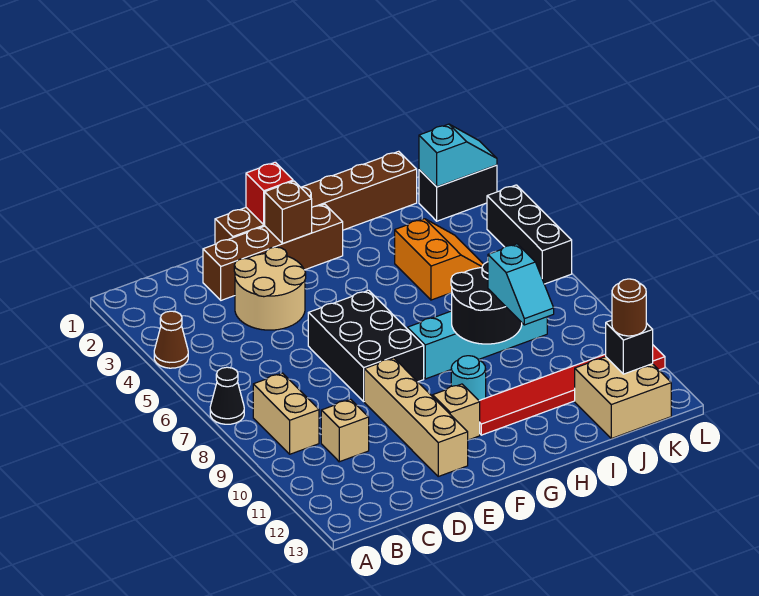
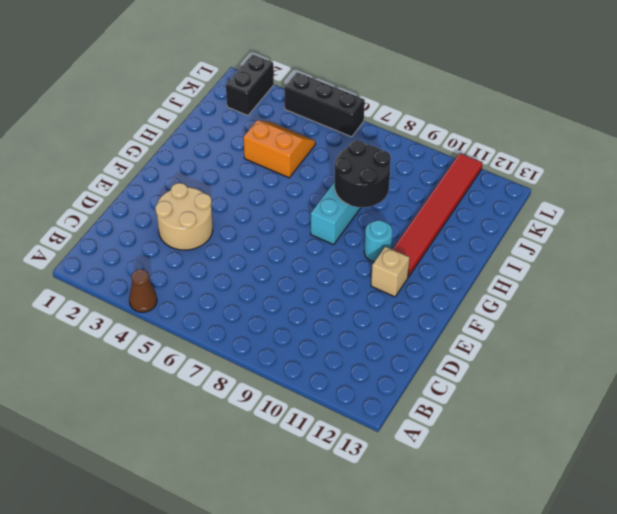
none -> black cone A7 level 1
none -> tan brick B8:B9 level 1
none -> tan brick C10 level 1

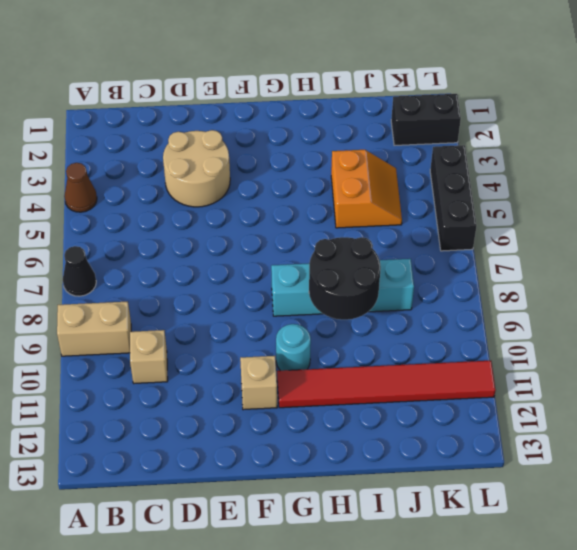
tan brick A9:B9 level 1 -> tan brick B8:B9 level 1
none -> brown brick D2:G2 level 1
none -> brown brick E1:J1 level 1
none -> black brick E6:F8 level 1

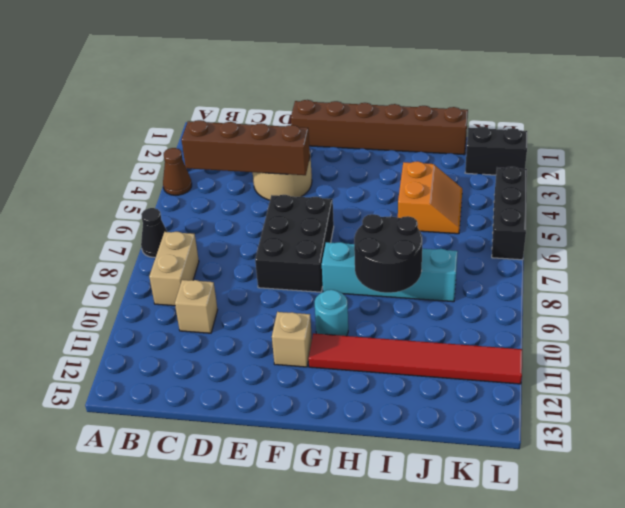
brown brick B4:E4 level 2 -> brown brick D2:G2 level 1
none -> tan brick E9:E12 level 1
none -> tan brick J12:K13 level 1
none -> red brick F1 level 2

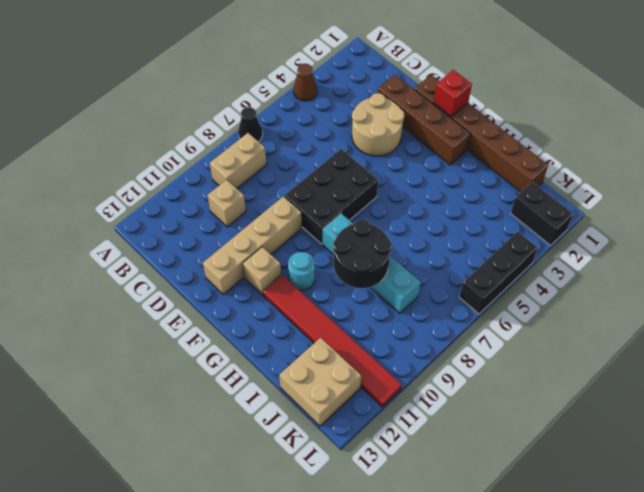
none -> orange slope I4:J5 level 1 top I
none -> brown brick F2 level 2
none -> cyan slope K2:L2 level 2 top K

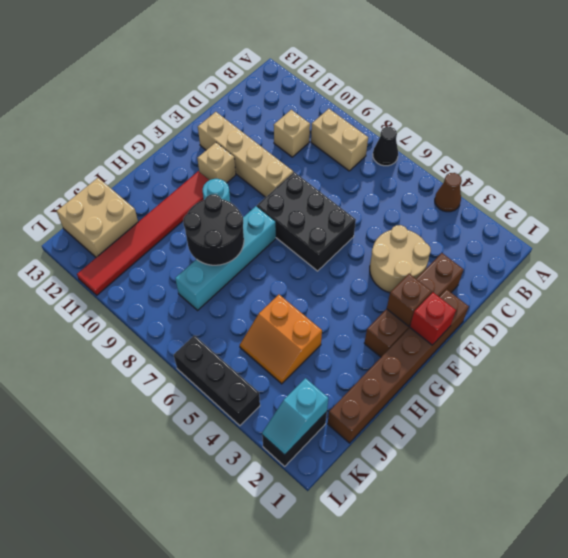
none -> black brick K12 level 2
none -> cyan slope I9:I10 level 3 top 9
none -> brown round brick K12 level 3

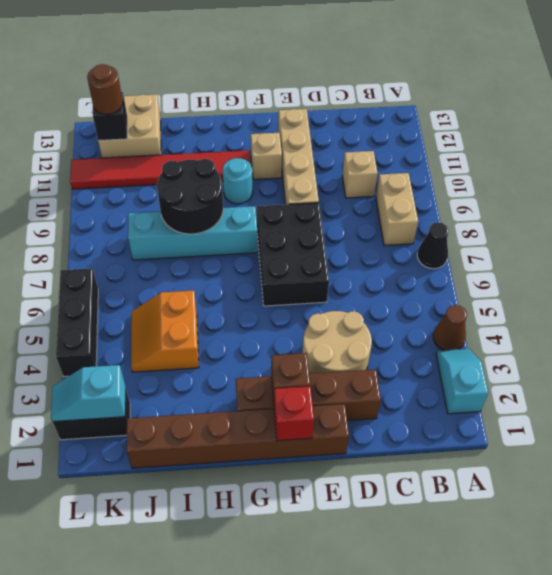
cyan slope A2:A3 level 1 top 2 -> cyan slope I9:I10 level 3 top 9

